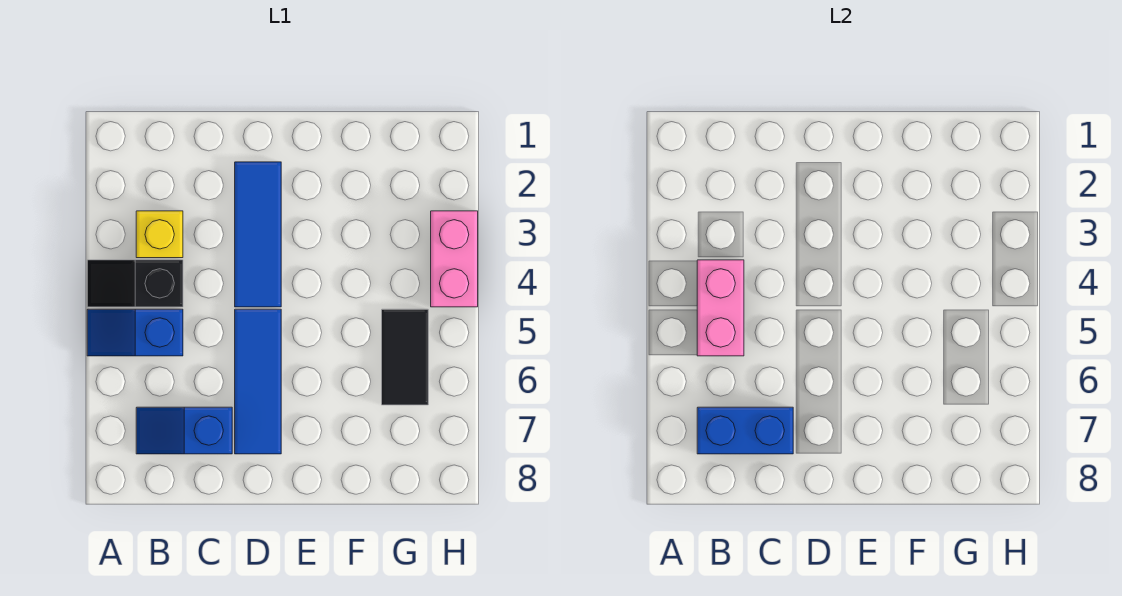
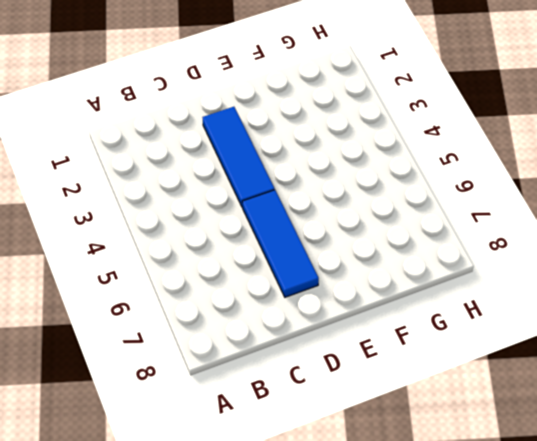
none -> black slope A4:B4 level 1 top B
none -> blue slope A5:B5 level 1 top B

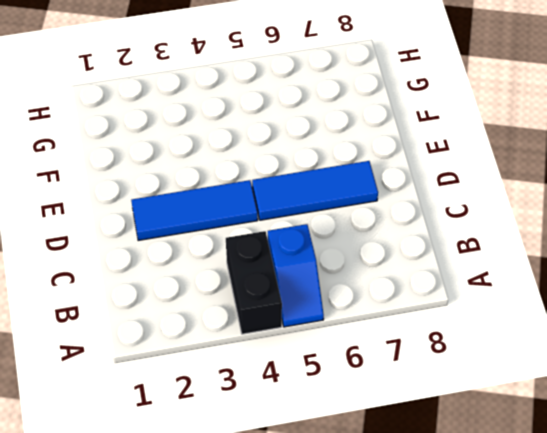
black brick A4:B4 level 1 -> black slope A4:B4 level 1 top B
none -> yellow brick B3 level 1
none -> blue slope B7:C7 level 1 top C

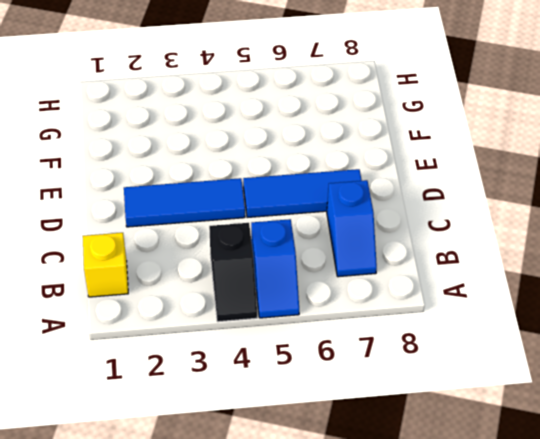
yellow brick B1 level 1 -> yellow brick B3 level 1
none -> black tile G5:G6 level 1
none -> pink brick H3:H4 level 1

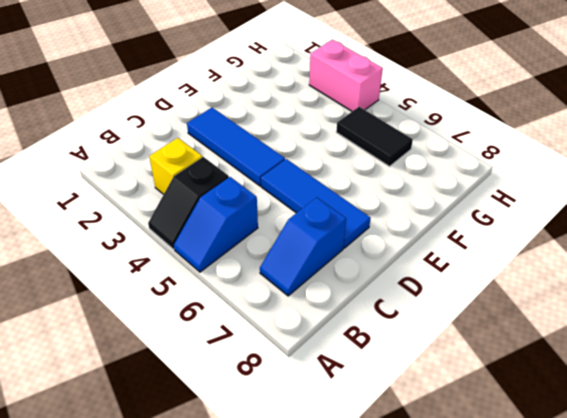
none -> pink brick B4:B5 level 2
none -> blue brick B7:C7 level 2

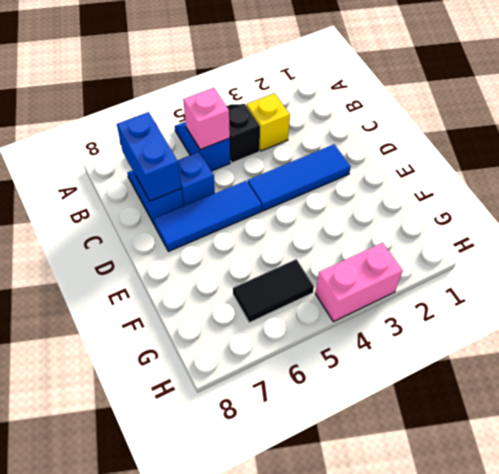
pink brick B5 level 2 -> pink brick B4:B5 level 2
blue brick C6 level 1 -> none

